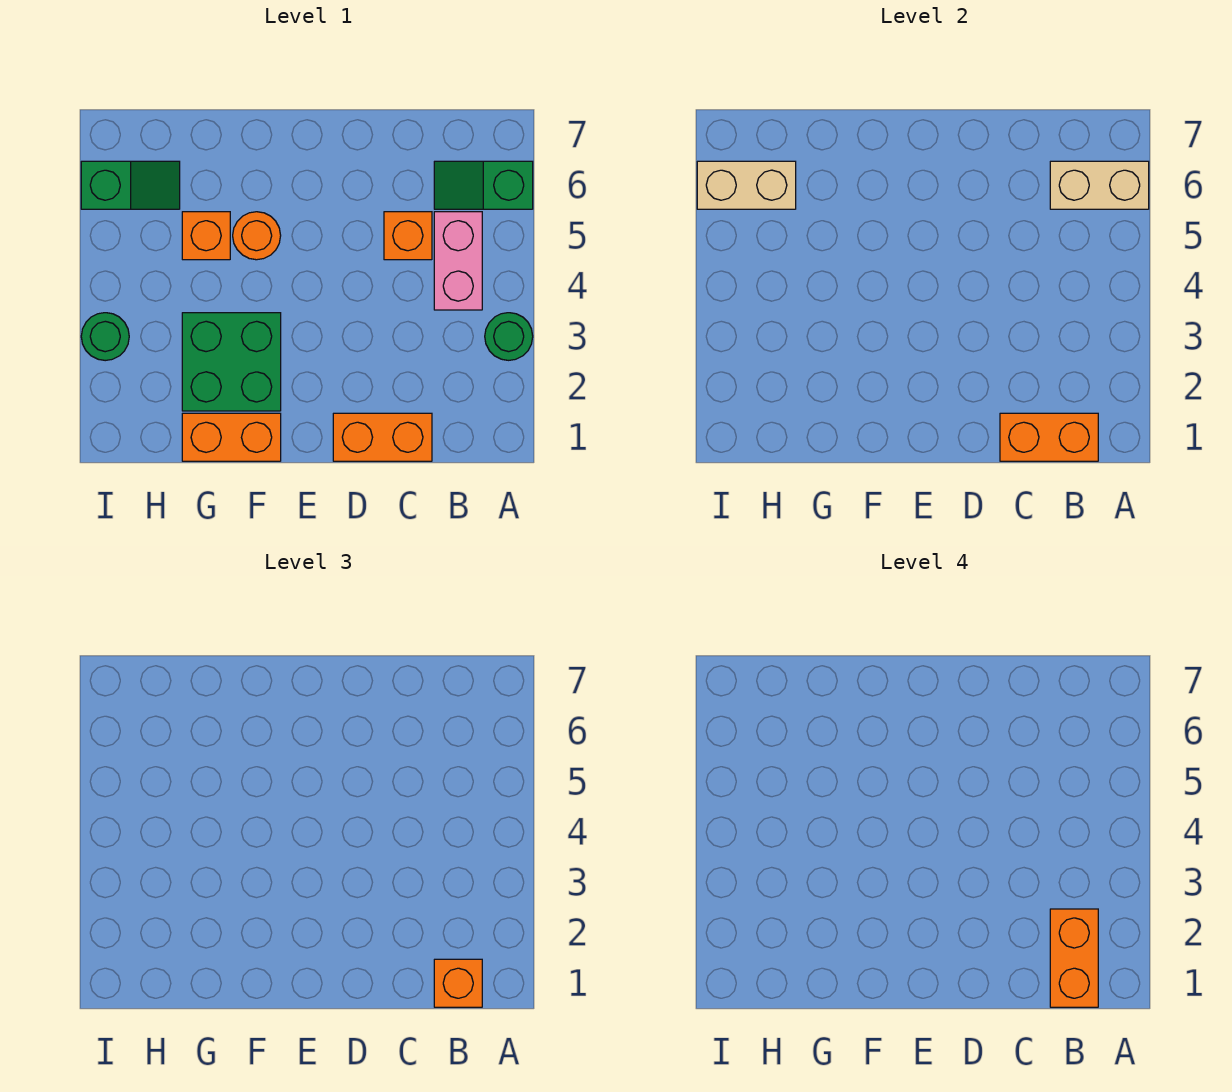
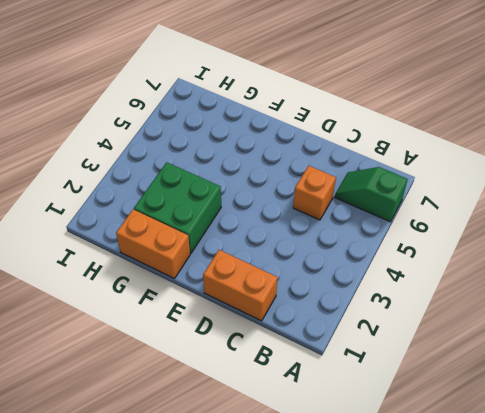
none -> green round brick A3 level 1
none -> pink brick B4:B5 level 1
none -> orange round brick F5 level 1

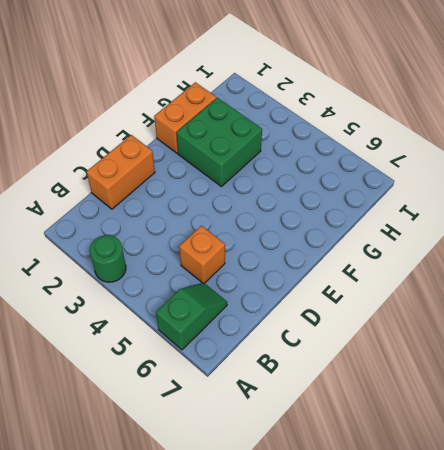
none -> pink brick B4:B5 level 1
none -> orange round brick F5 level 1
none -> orange brick G5 level 1

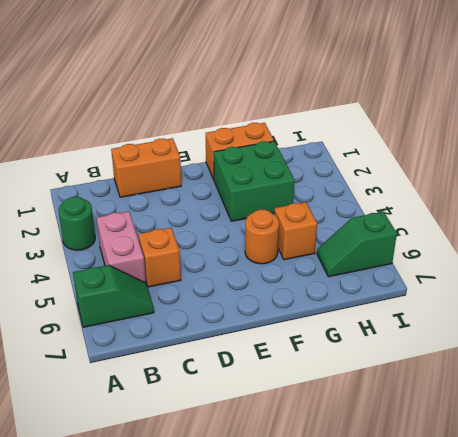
none -> green round brick I3 level 1
none -> tan brick A6:B6 level 2
none -> orange brick B1:C1 level 2

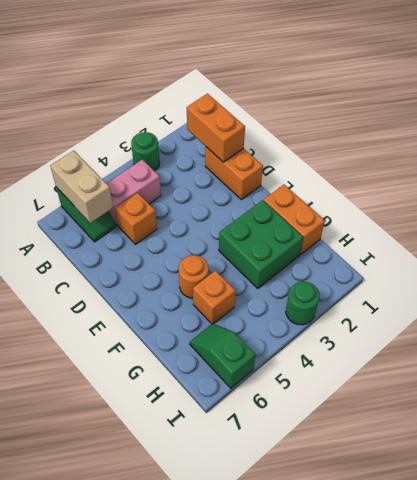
none -> tan brick H6:I6 level 2
none -> orange brick B1 level 3
none -> orange brick B1:B2 level 4

